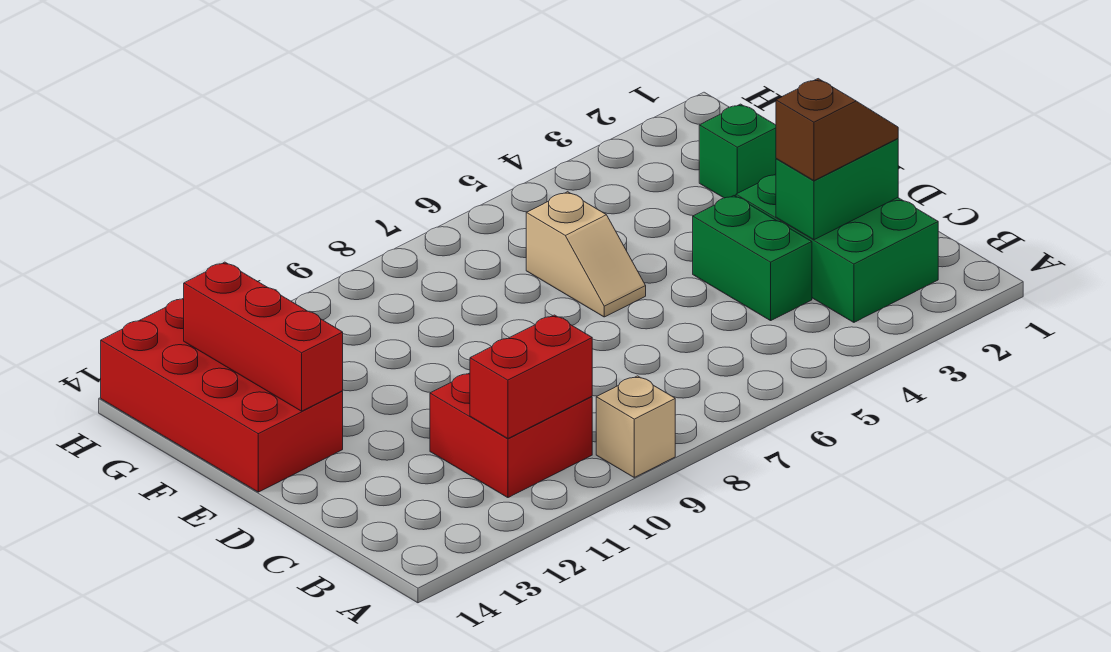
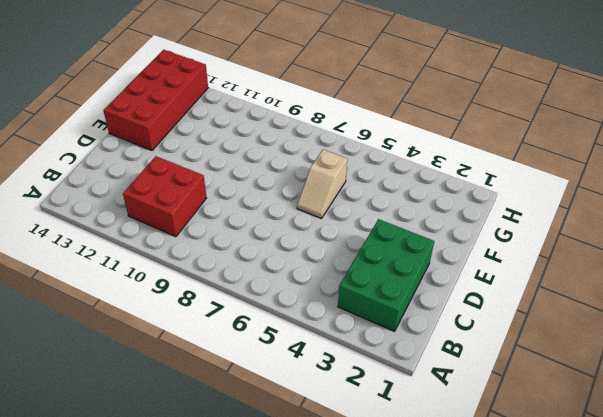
none -> tan brick A9 level 1
none -> green brick C4:D4 level 1

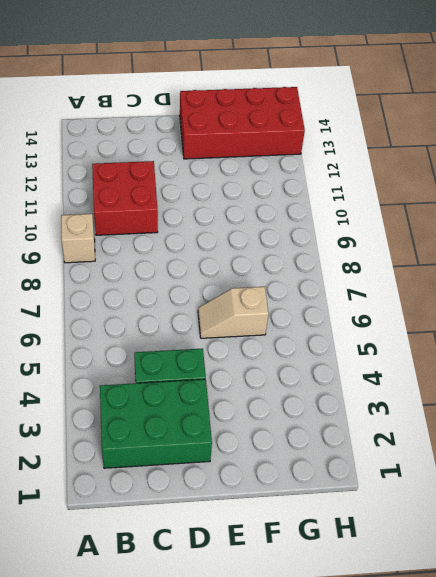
none -> green brick F2 level 1
none -> red brick B10:B11 level 2

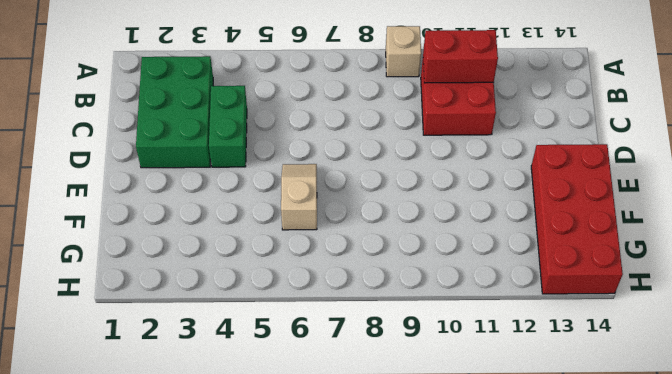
none -> green brick F2 level 1
none -> green brick C2:C3 level 2

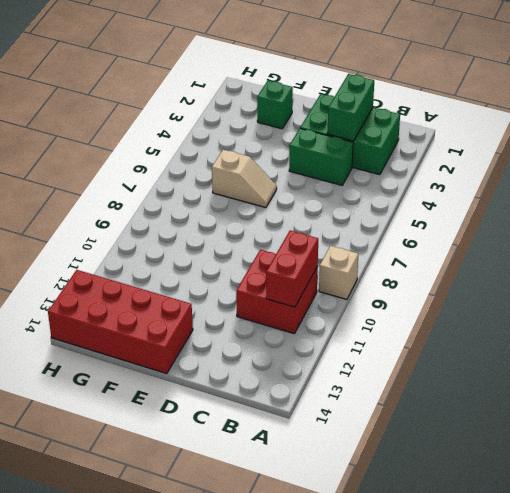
none -> red brick E13:G13 level 2
none -> brown slope C2:C3 level 3 top 3

